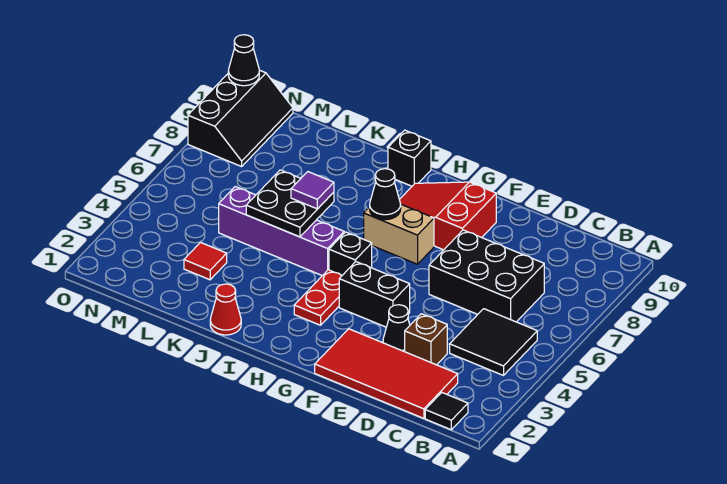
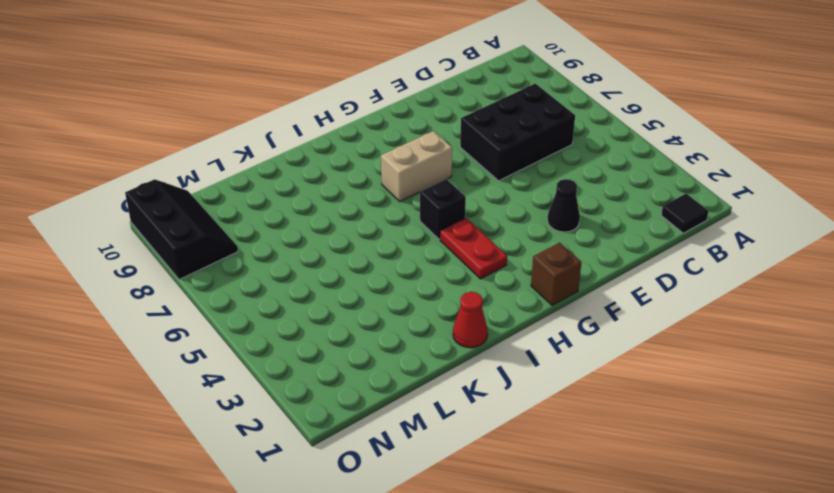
brown brick G1 level 1 -> brown brick D3 level 1
none -> black tile B4:C5 level 1
none -> red tile C1:F2 level 1
none -> black brick F4:G4 level 1

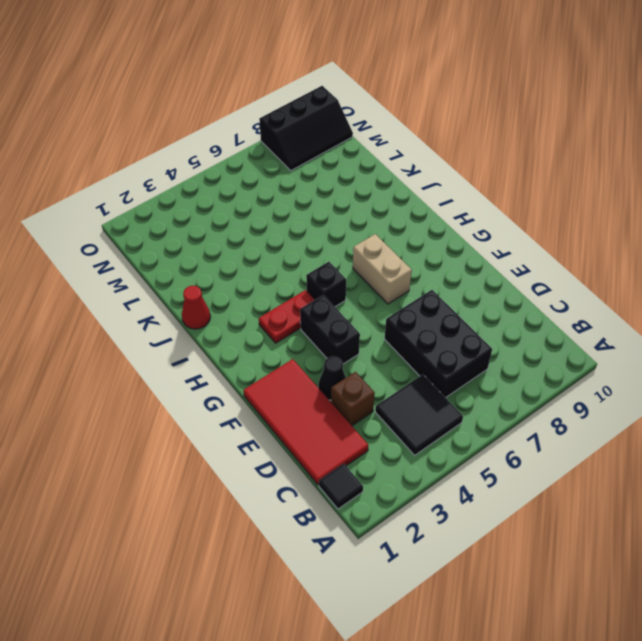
none -> red slope F8:H9 level 1 top F
none -> purple brick I5:L5 level 1
none -> black brick I10 level 1

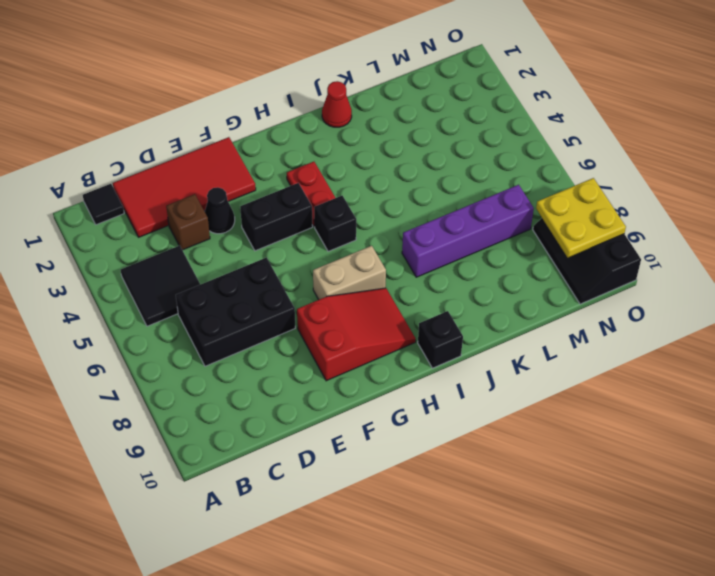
purple brick J7:M7 level 1 -> purple brick I5:L5 level 1
yellow plate N8:O9 level 2 -> none
none -> red tile L3 level 1
none -> black cone H7 level 2
none -> black plate J5:K6 level 2

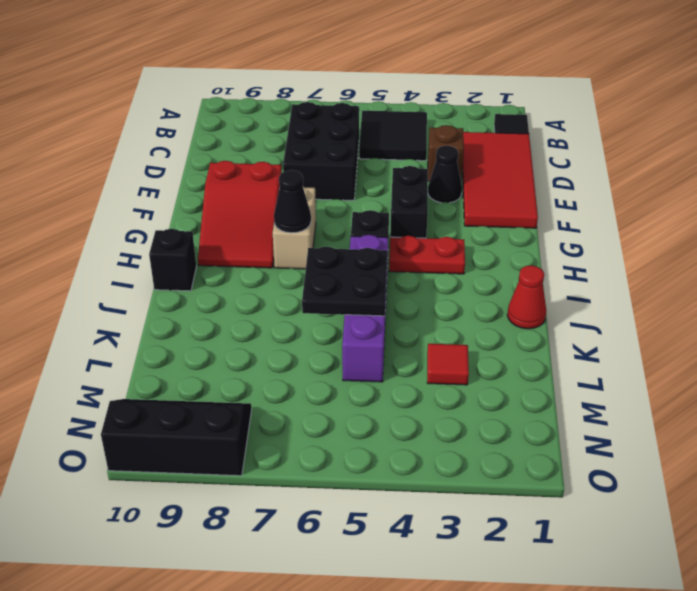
none -> black cone O10 level 2
none -> purple tile J6 level 3

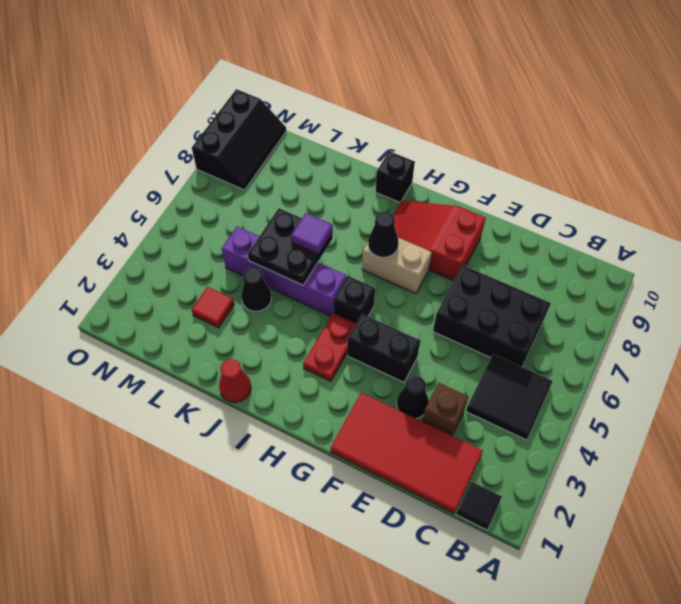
black cone K4 level 1 -> black cone O10 level 2

